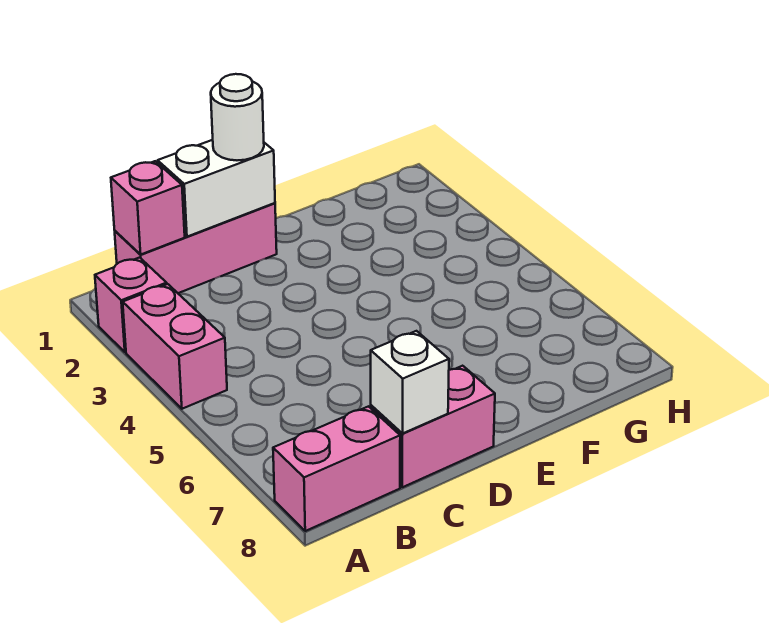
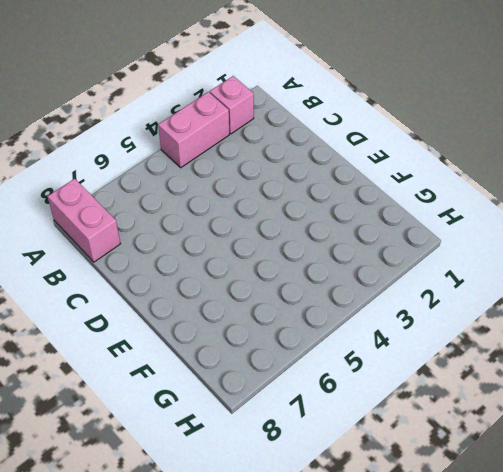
none -> pink brick B1:D1 level 1
none -> pink brick C8:D8 level 1

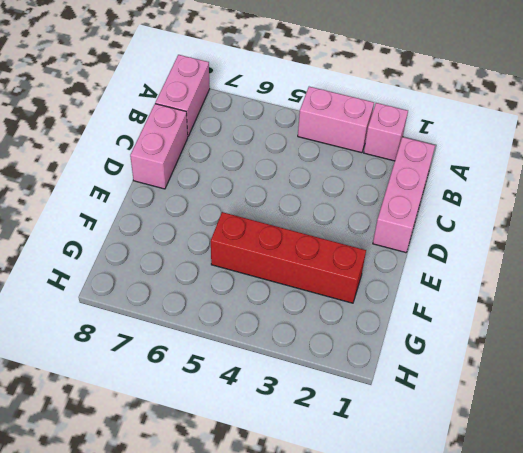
red brick F2:F5 level 1 -> none
none -> pink brick B1 level 2
none -> white brick C1:D1 level 2

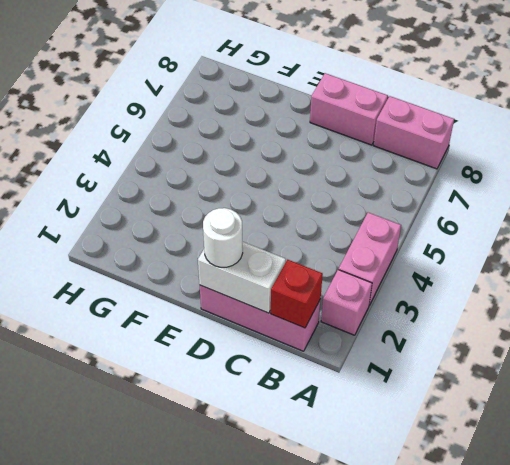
red brick B1 level 2 -> pink brick B1 level 2
none -> white brick C8 level 2

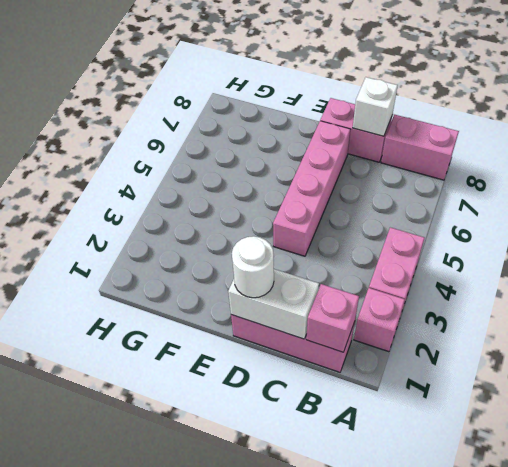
pink brick D4:D7 level 1 -> none

